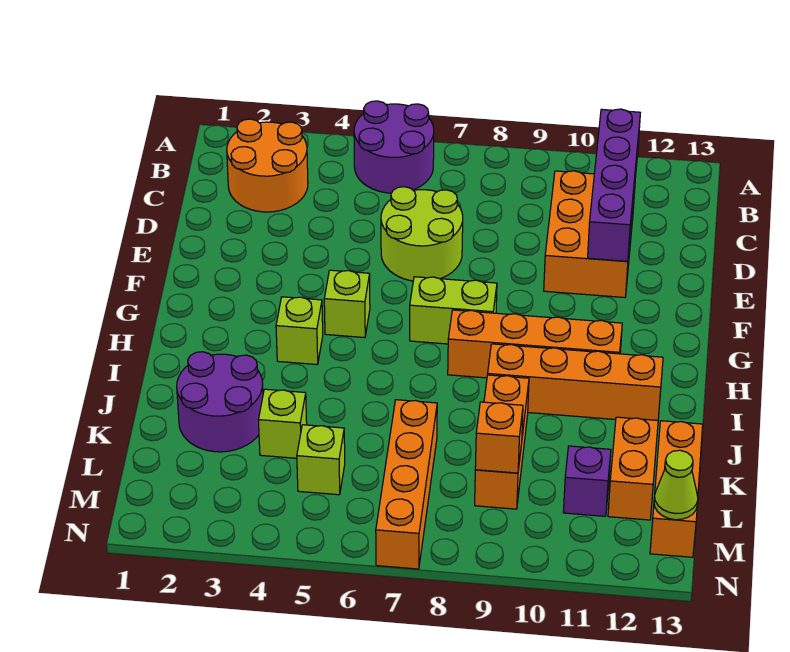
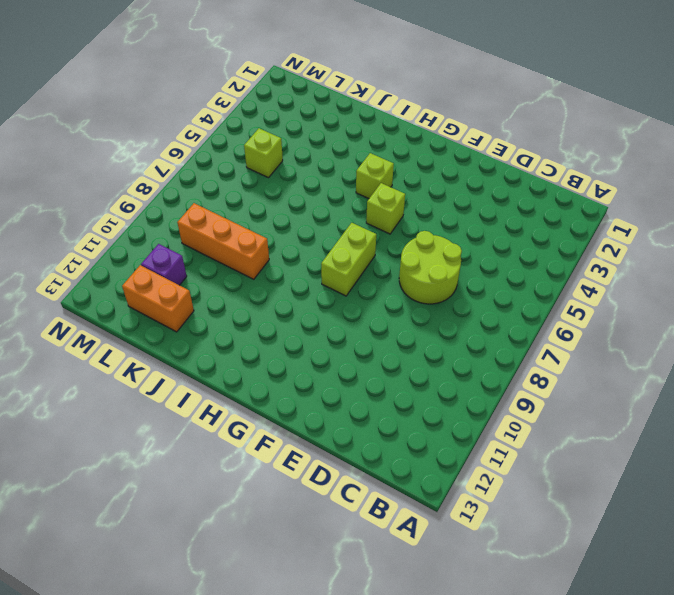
none -> purple round brick A5:B6 level 1
none -> orange round brick B2:C3 level 1
none -> orange brick C10:E11 level 1

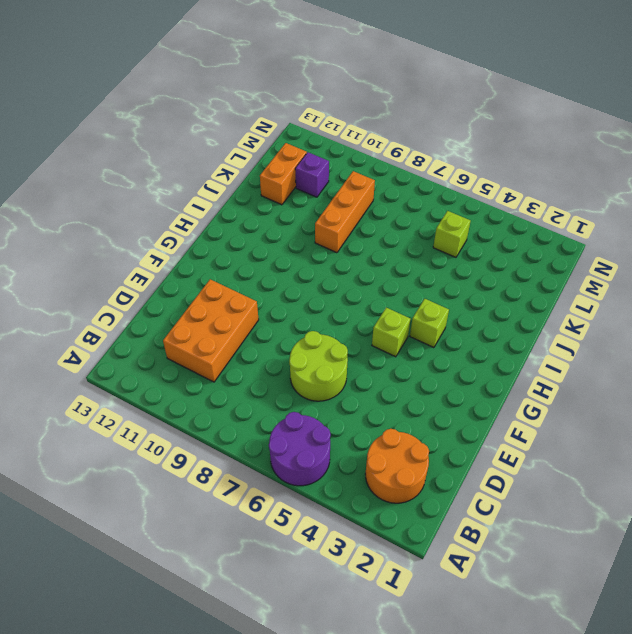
none -> lime brick G7:G8 level 1
none -> orange brick H8:H11 level 1
none -> orange brick I9:I12 level 1

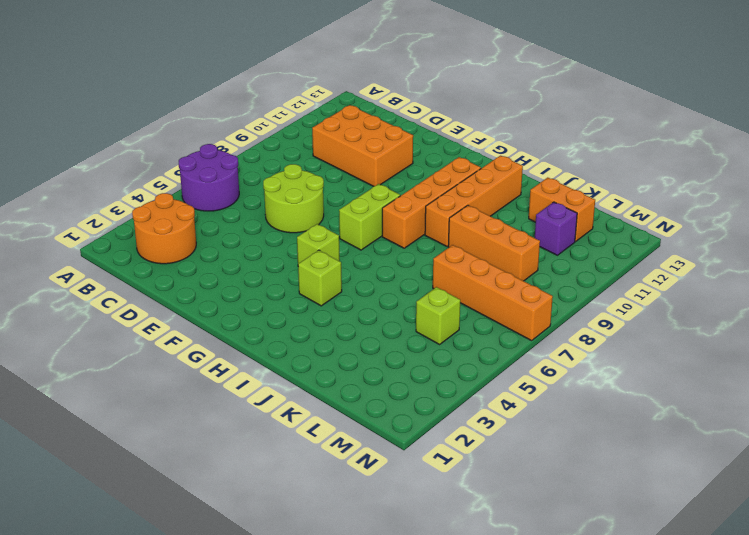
none -> purple round brick J2:K3 level 1
none -> lime brick K4 level 1
none -> orange brick K13:M13 level 1

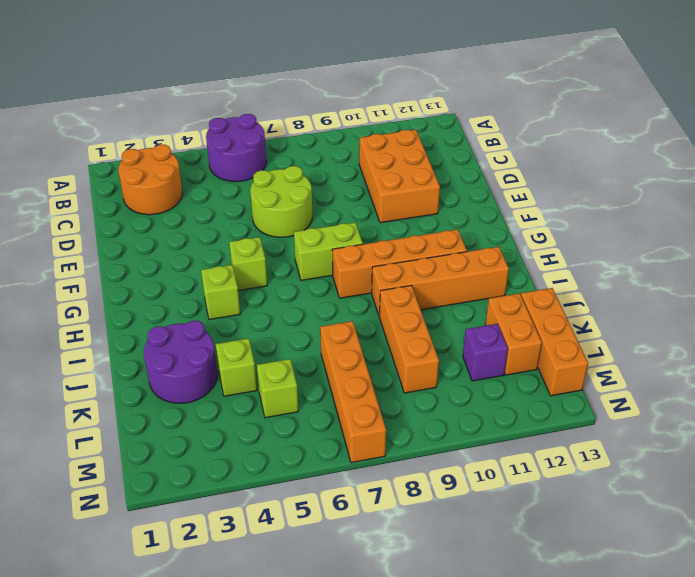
none -> purple brick B11:E11 level 2
none -> orange brick L9 level 2
none -> lime cone M13 level 2

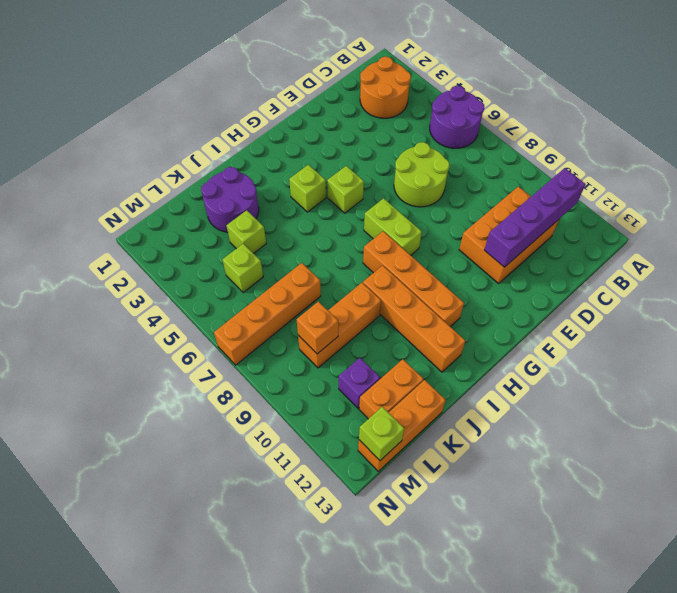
lime brick M13 level 2 -> lime cone M13 level 2

